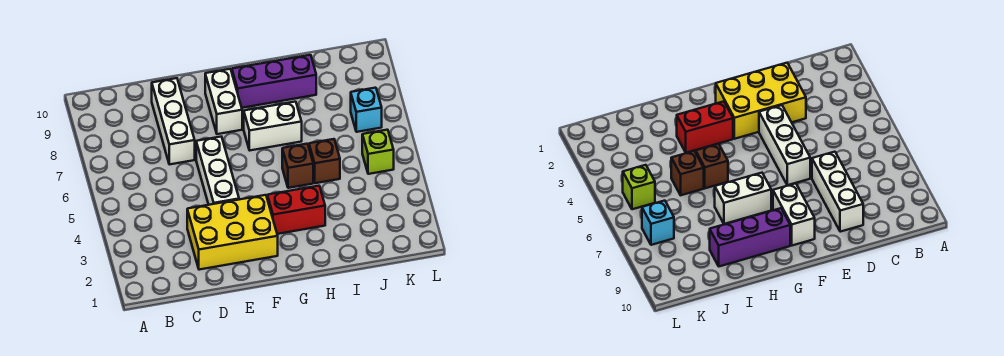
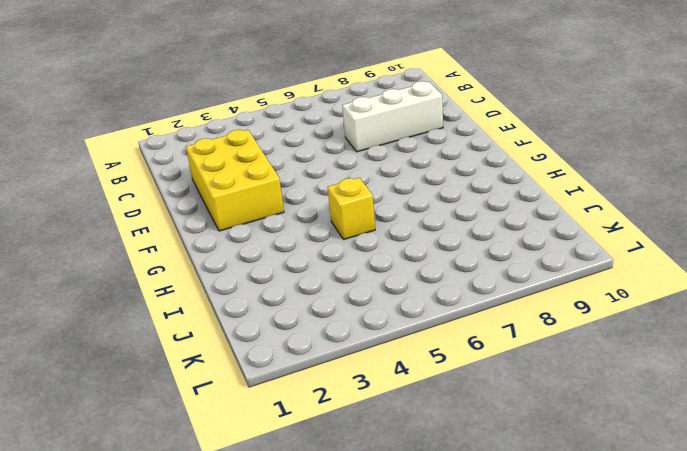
yellow brick H5 level 1 -> brown brick H5 level 1
none -> white brick E4:E6 level 1
none -> white brick F8:F9 level 1

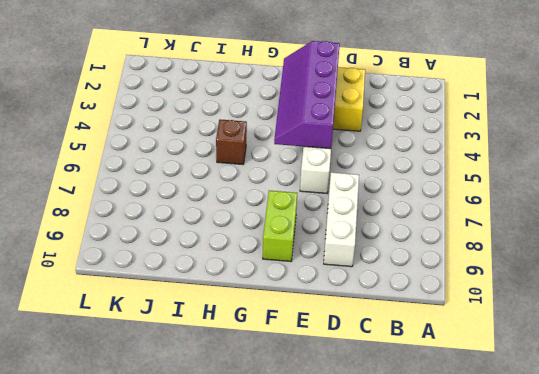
purple slope E2:F5 level 2 top E -> none
lime brick F8:F9 level 1 -> white brick F8:F9 level 1
none -> red brick G3:H3 level 1
none -> white brick G7:H7 level 1

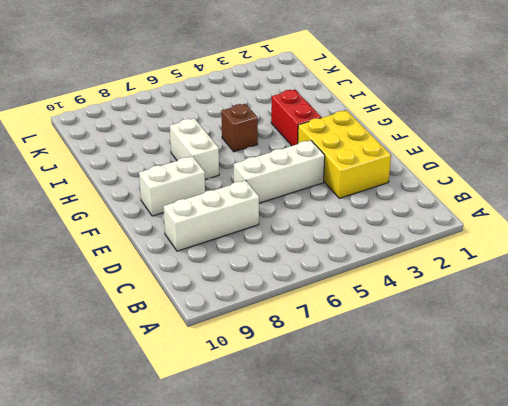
none -> purple brick G9:I9 level 1
none -> brown brick I5 level 1

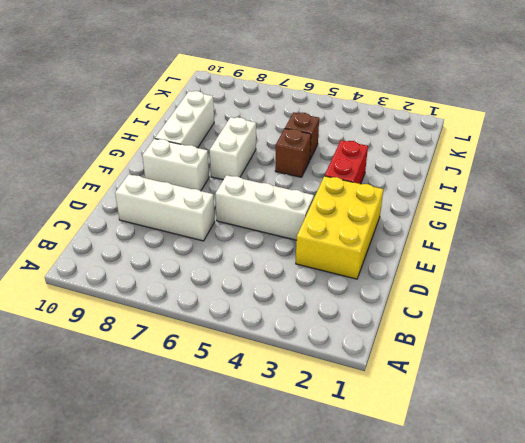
white brick G9:I9 level 1 -> purple brick G9:I9 level 1
none -> lime brick K5 level 1
none -> cyan brick K7 level 1

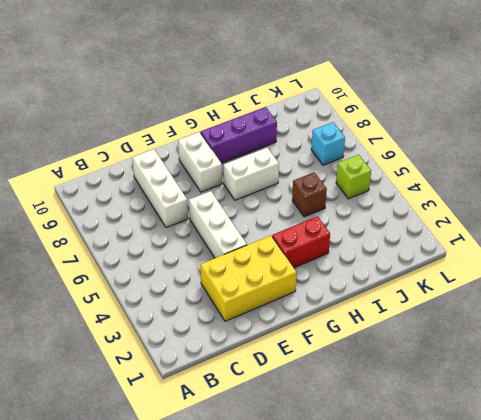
none -> brown brick H5 level 1

